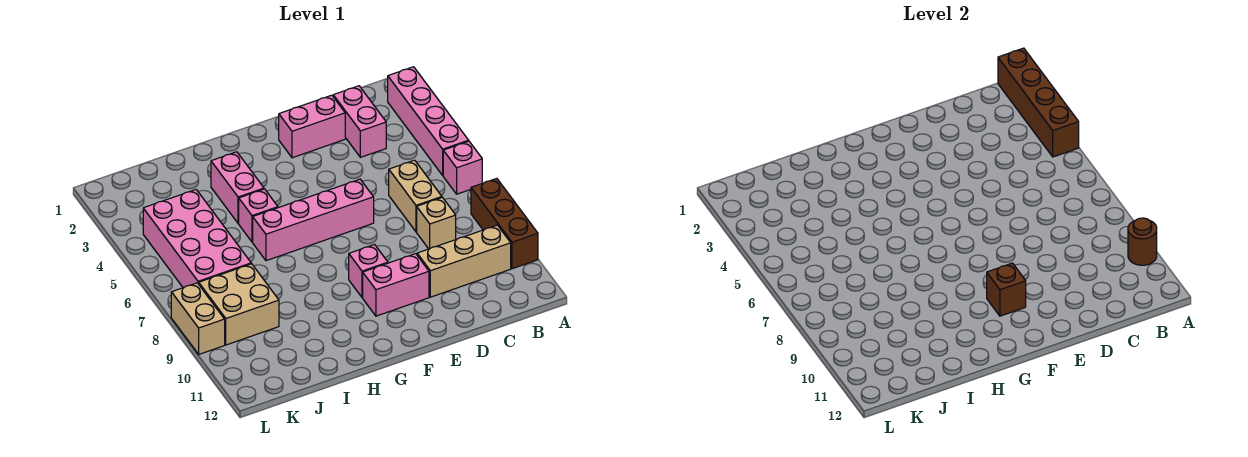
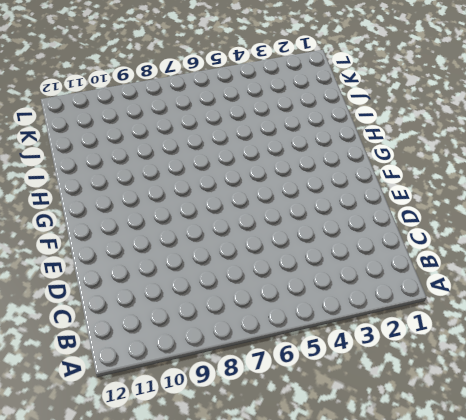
none -> pink brick A2:A5 level 1
none -> pink brick A6 level 1
none -> brown brick A8:A10 level 1

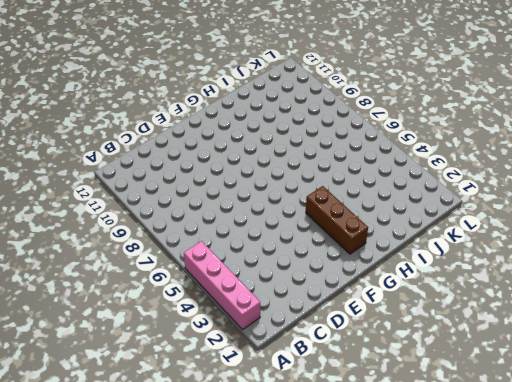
brown brick G2:G4 level 1 -> brown brick A8:A10 level 1
none -> pink brick A6 level 1
none -> tan brick B10:D10 level 1
none -> pink brick C2:C3 level 1

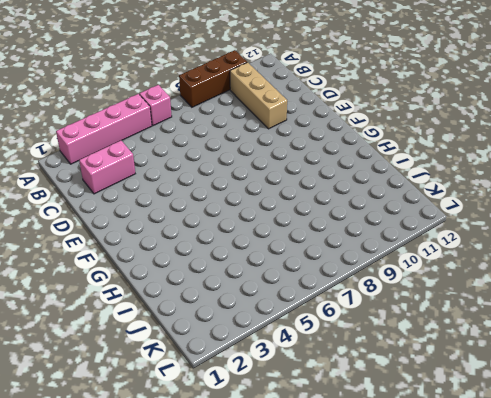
none -> tan brick C6:C7 level 1
none -> tan brick C8 level 1
none -> pink brick D2:E2 level 1

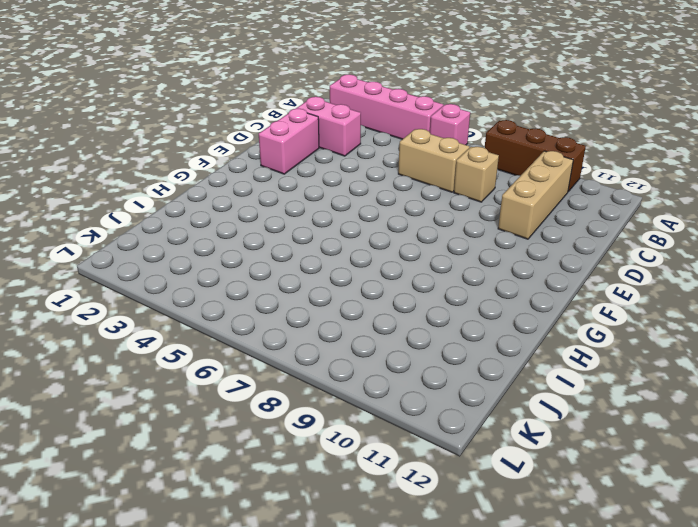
none -> pink brick E6:H6 level 1
none -> pink brick E10:F10 level 1
none -> pink brick F9 level 1

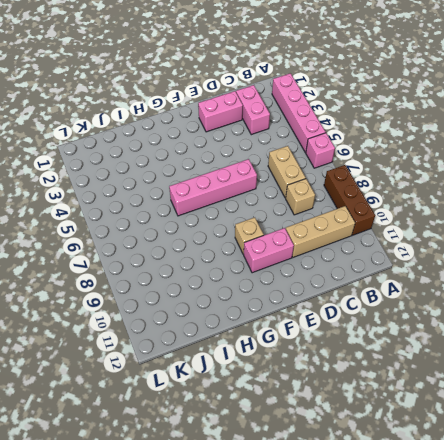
tan brick F9 level 1 -> pink brick F9 level 1
none -> pink brick H3:H4 level 1
none -> pink brick H5 level 1
none -> pink brick J4:K7 level 1

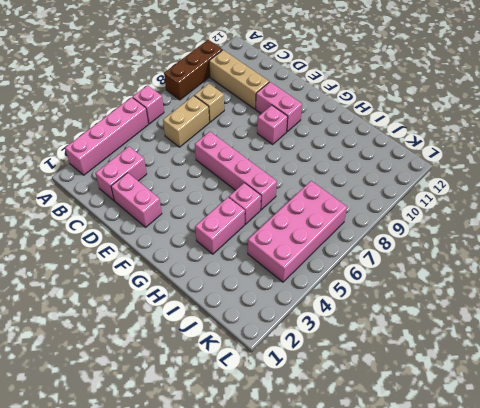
none -> tan brick J8:K9 level 1
none -> tan brick L8:L9 level 1
none -> brown brick A1:A4 level 2

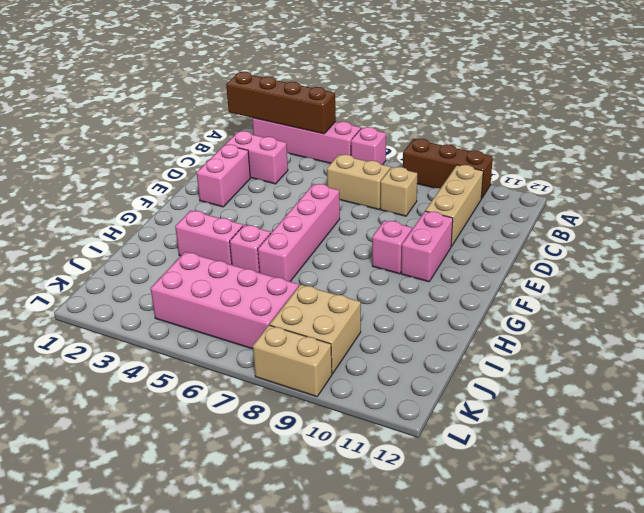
none -> brown round brick A10 level 2
none -> brown brick F10 level 2

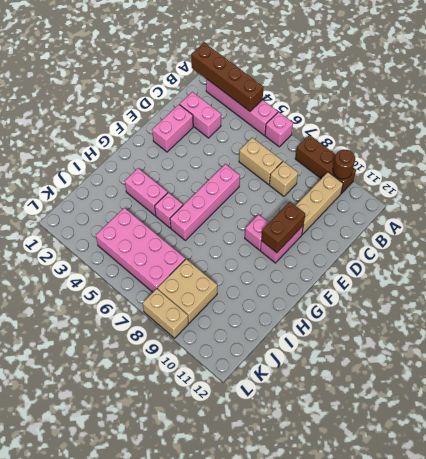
brown brick E10:F10 level 2 -> brown brick F10 level 2

